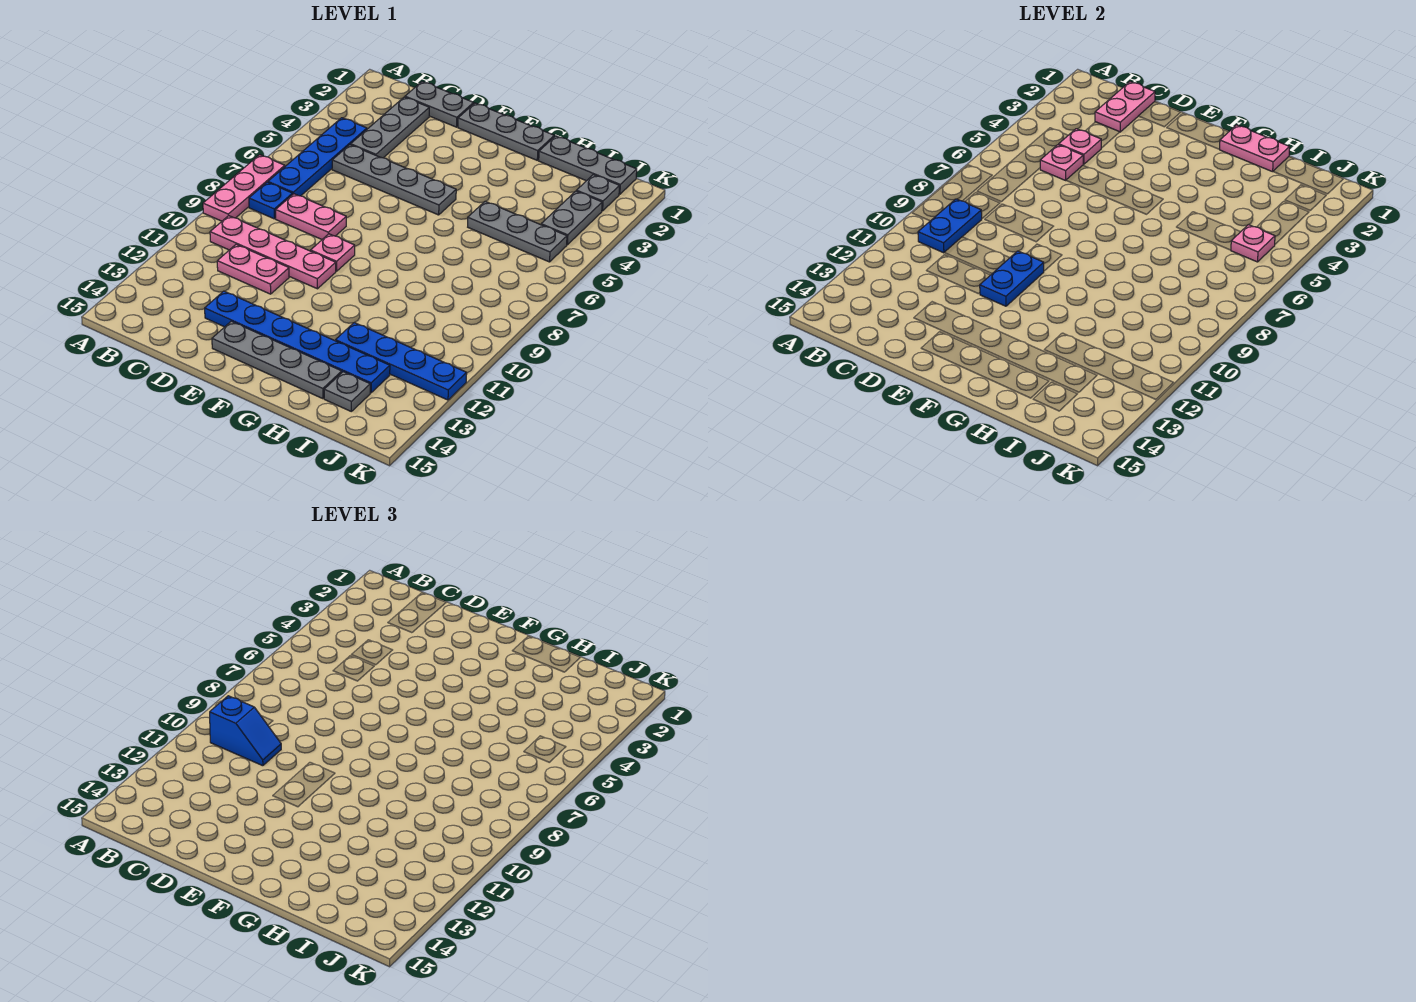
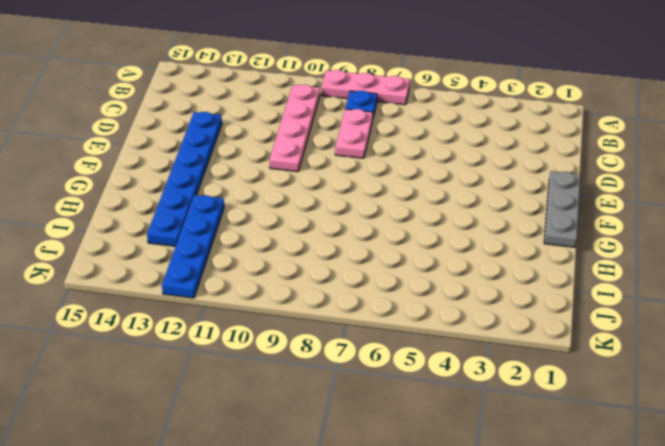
none -> blue plate B4:B7 level 1
none -> grey plate C1:D1 level 1
none -> grey plate C2:C4 level 1

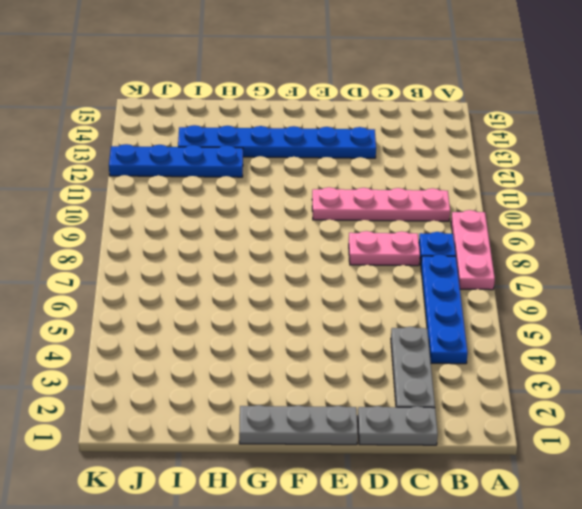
none -> grey plate C5:F5 level 1
none -> pink plate C11:D11 level 1
none -> pink plate E9 level 1

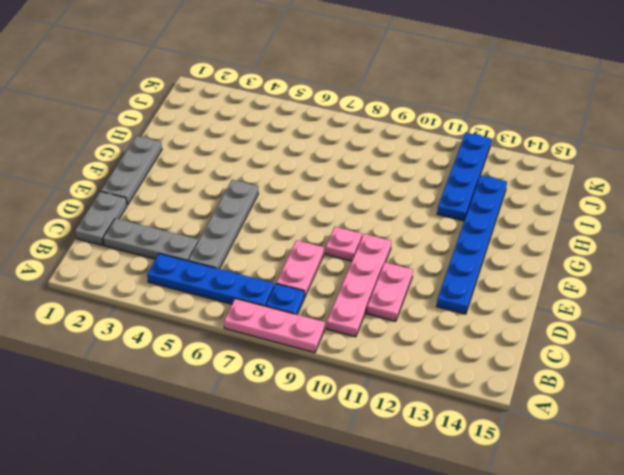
none -> grey plate E14:H14 level 1
none -> grey plate H1:J1 level 1
none -> grey plate H5:J5 level 1

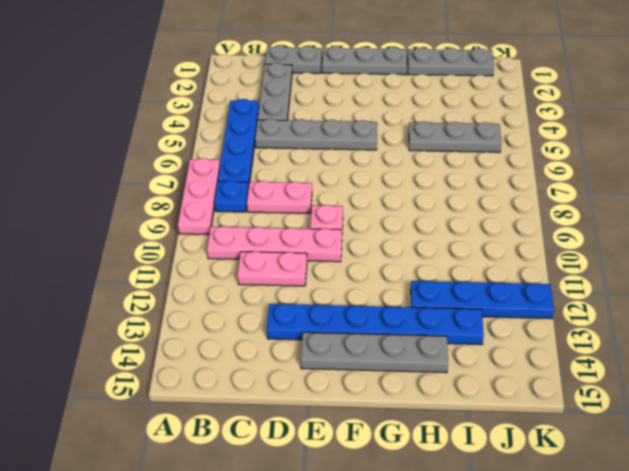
none -> grey plate I14 level 1
none -> grey plate J2 level 1
none -> grey plate J3:J4 level 1

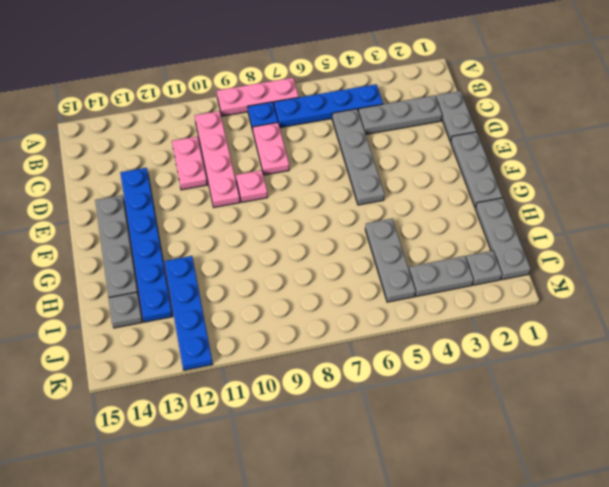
none -> blue plate B9:B10 level 2
none -> pink plate C1:C2 level 2
none -> pink plate C4 level 2

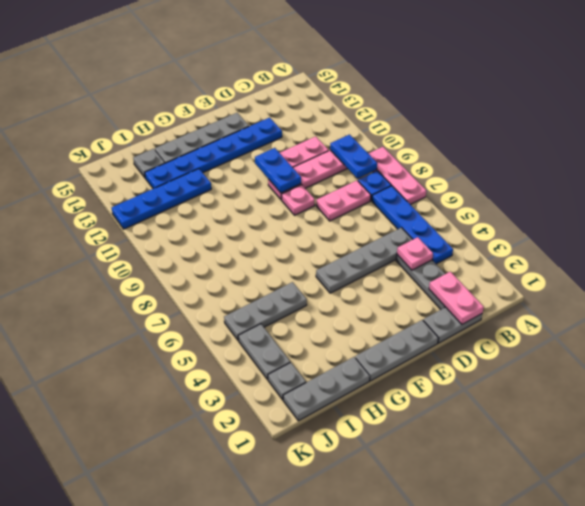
none -> pink plate C5 level 2
none -> pink plate G1:H1 level 2
none -> pink plate J5 level 2

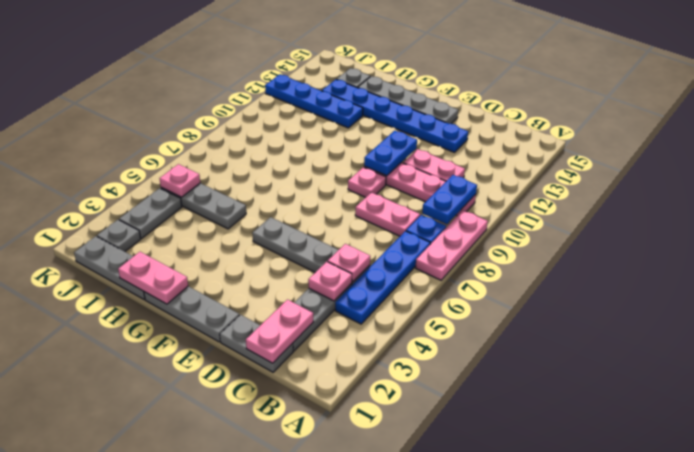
none -> blue slope B10:C10 level 3 top B

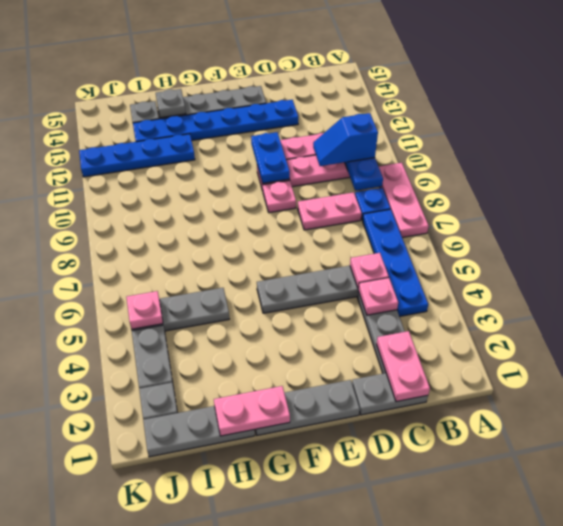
grey plate H14 level 2 -> none

